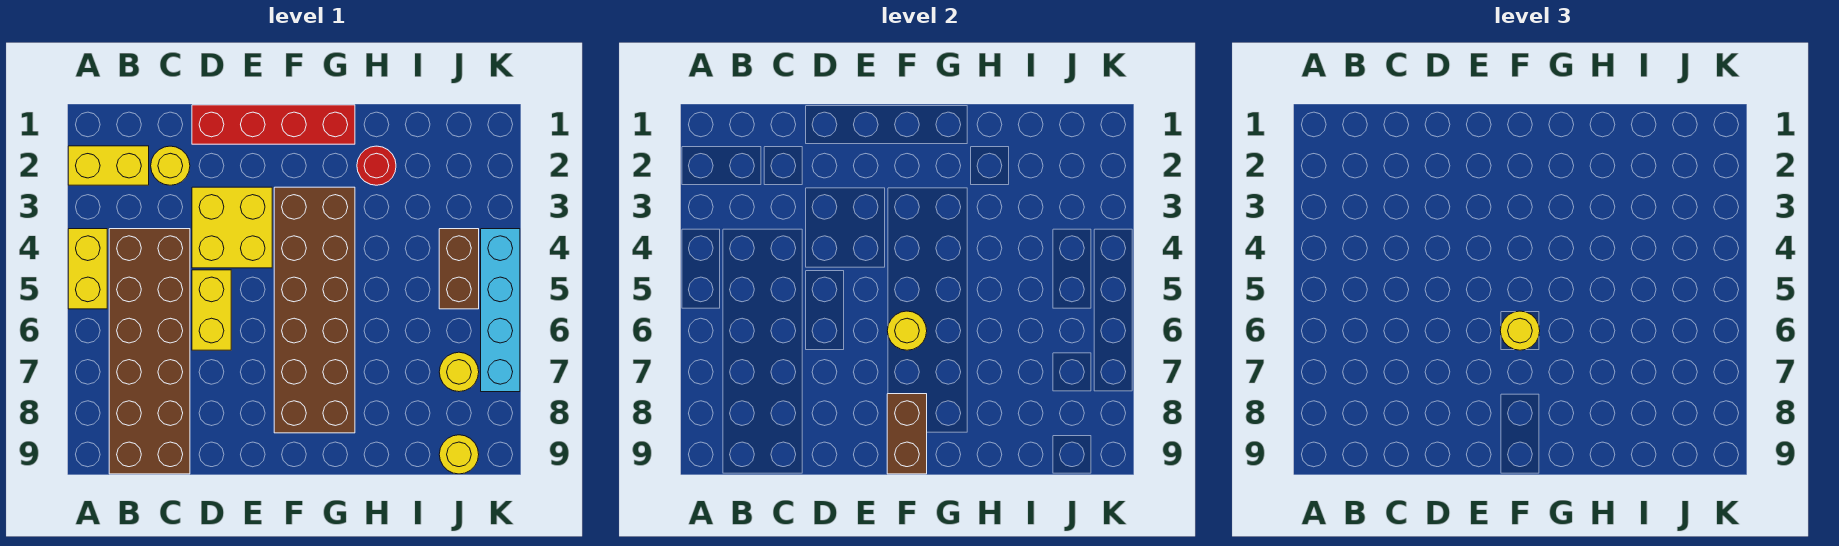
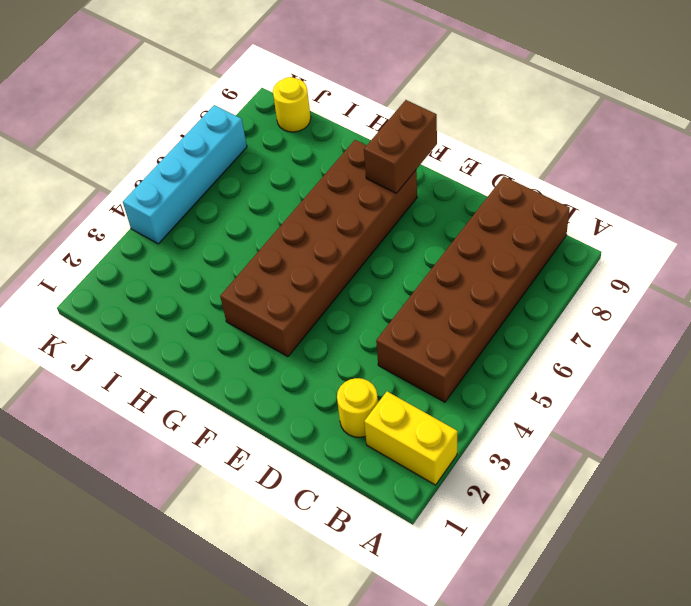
none -> yellow brick A4:A5 level 1
none -> red brick D1:G1 level 1
none -> yellow brick D3:E4 level 1

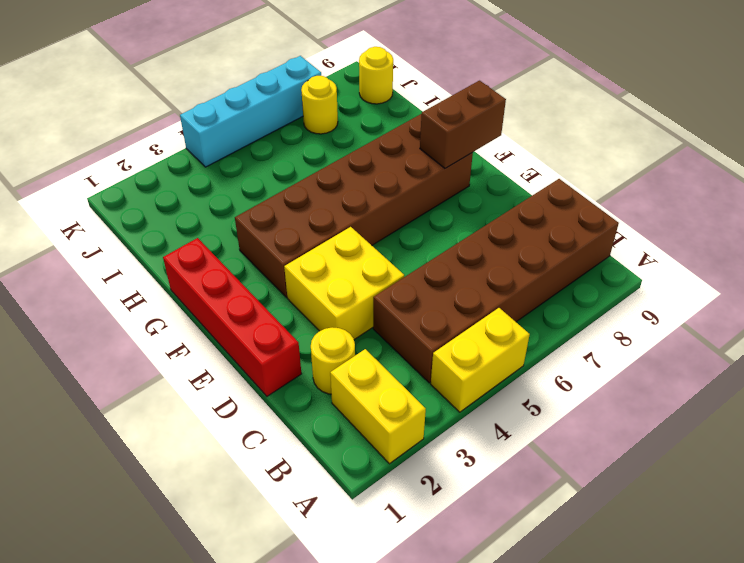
none -> yellow brick D5:D6 level 1
none -> red round brick H2 level 1
none -> brown brick J4:J5 level 1

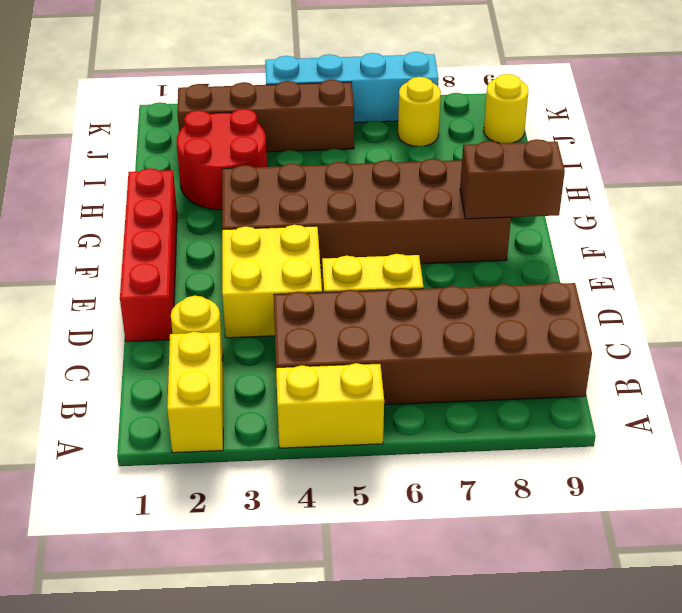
red round brick H2:I3 level 1 -> red round brick H2 level 1
brown brick J2:J5 level 1 -> brown brick J4:J5 level 1
none -> yellow round brick F6 level 2
none -> yellow round brick F6 level 3

